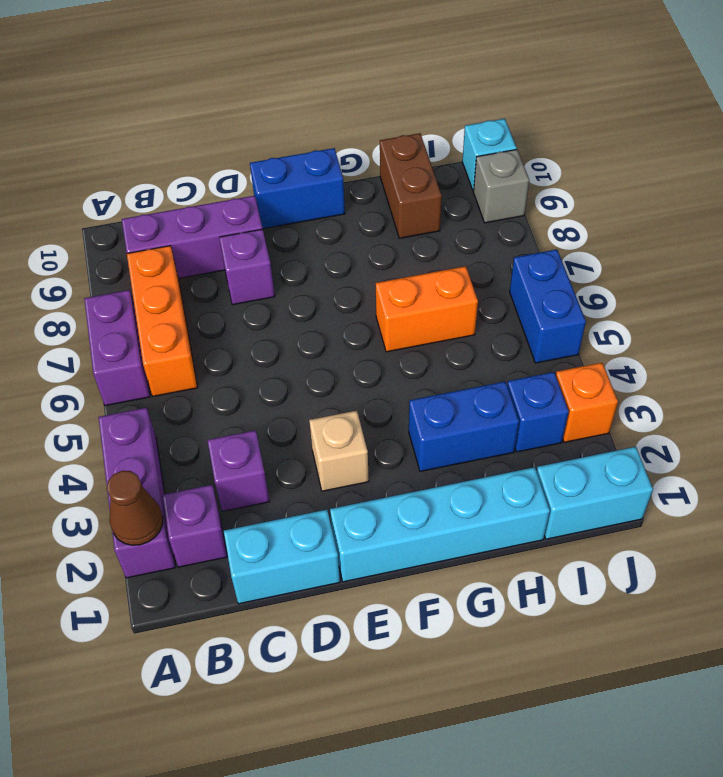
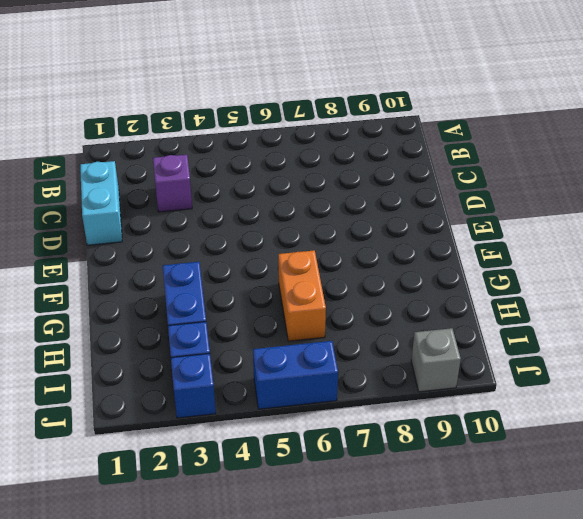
blue brick J3 level 1 -> orange brick J3 level 1
none -> purple brick A2:A4 level 1
none -> purple brick A6:A7 level 1
none -> purple brick B2 level 1

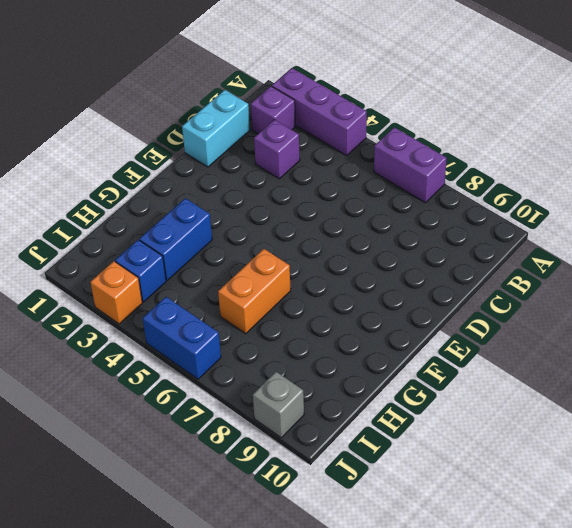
none -> orange brick B6:B8 level 1
none -> purple brick B9:D9 level 1
none -> purple brick D8 level 1

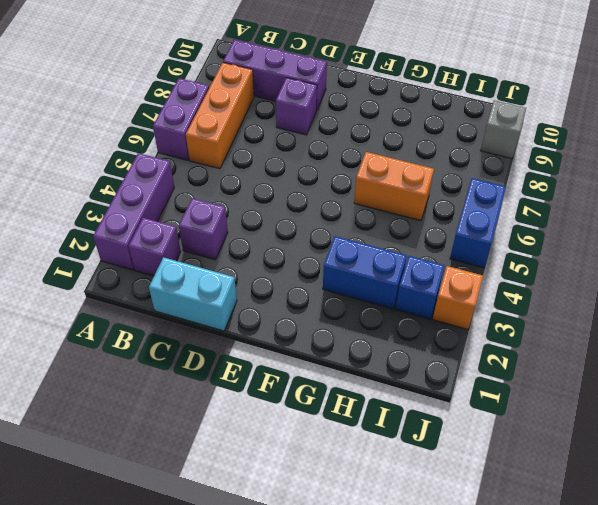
none -> cyan brick E1:H1 level 1
none -> tan brick E3 level 1
none -> blue brick E10:F10 level 1

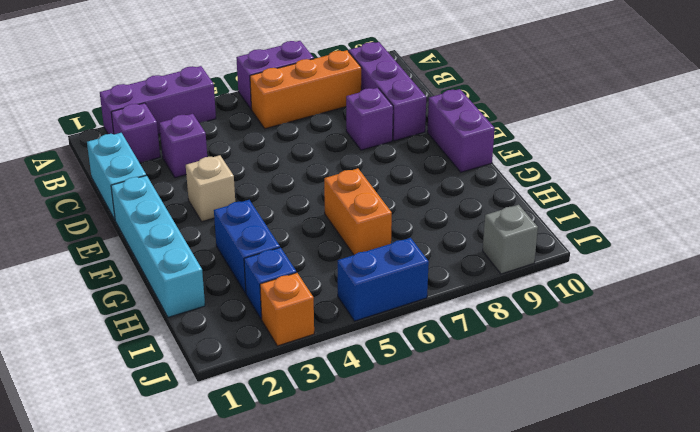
purple brick E10:F10 level 1 -> blue brick E10:F10 level 1
none -> brown brick H9:H10 level 1
none -> cyan brick I1:J1 level 1
none -> cyan brick J10 level 1

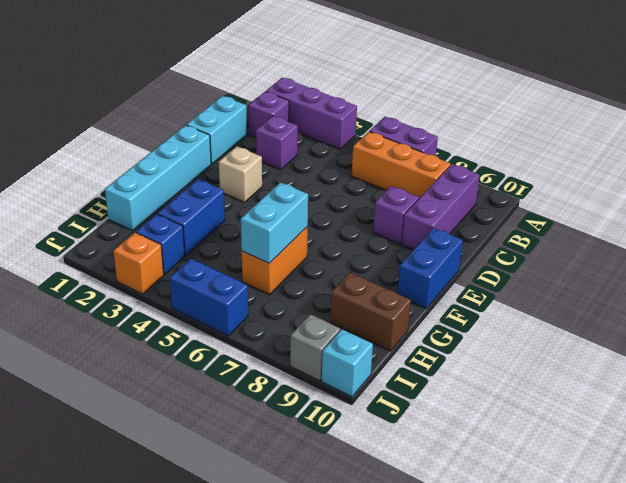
cyan brick G6:H6 level 2 -> cyan brick I1:J1 level 1
none -> brown cone A2 level 2

